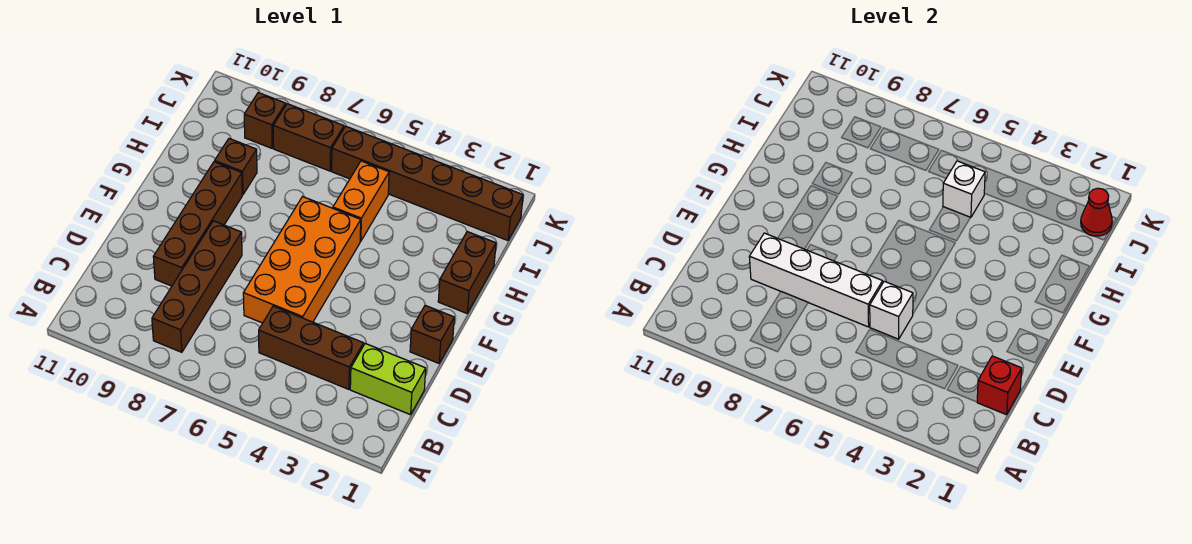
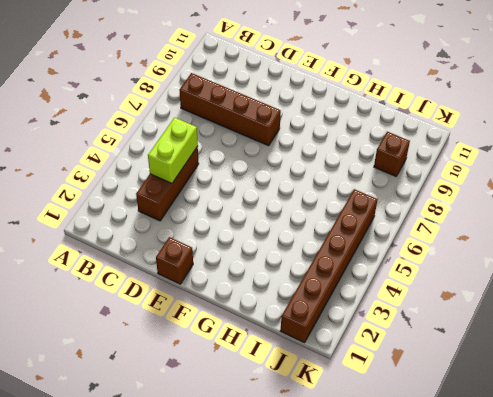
lime brick C4:C5 level 2 -> lime brick C1:C2 level 1
none -> orange brick D5:G6 level 1
none -> brown brick D9:G9 level 1
none -> brown brick G1:H1 level 1

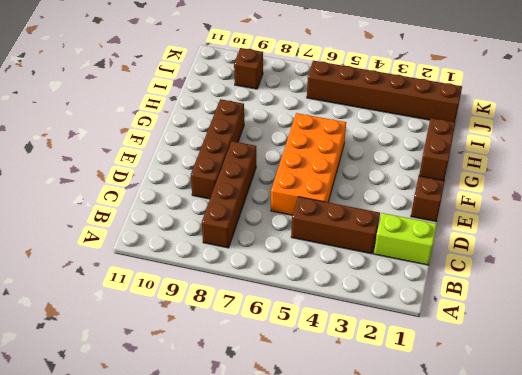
none -> orange brick H5:I5 level 1
none -> brown brick H9 level 1
none -> brown brick J7:J8 level 1

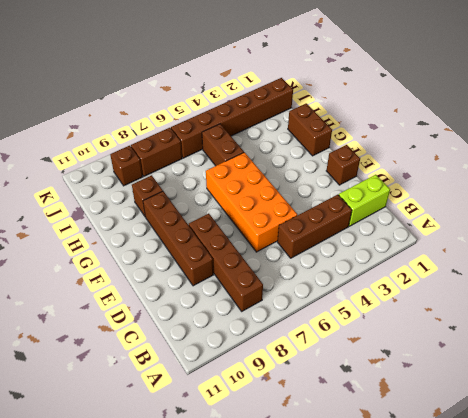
brown brick H5:I5 level 1 -> orange brick H5:I5 level 1
none -> red brick C1 level 2
none -> white brick D5 level 2
none -> white brick D6:D9 level 2

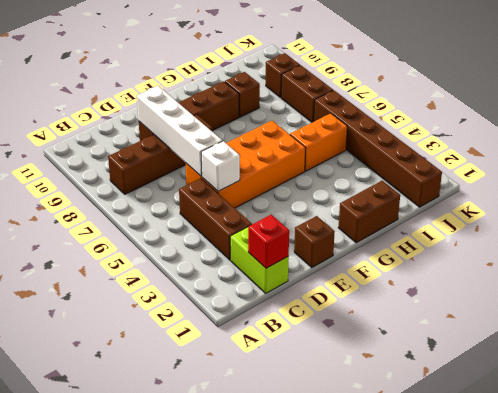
none -> white brick I5 level 2
none -> red cone J1 level 2

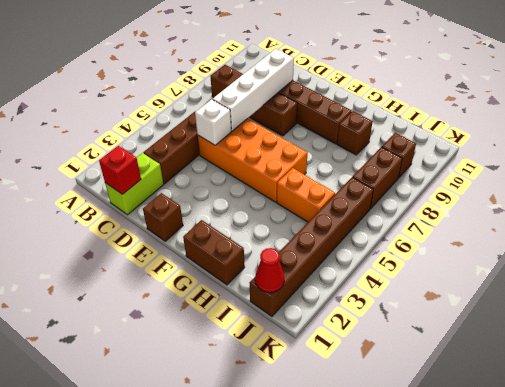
none -> white brick I5 level 2

